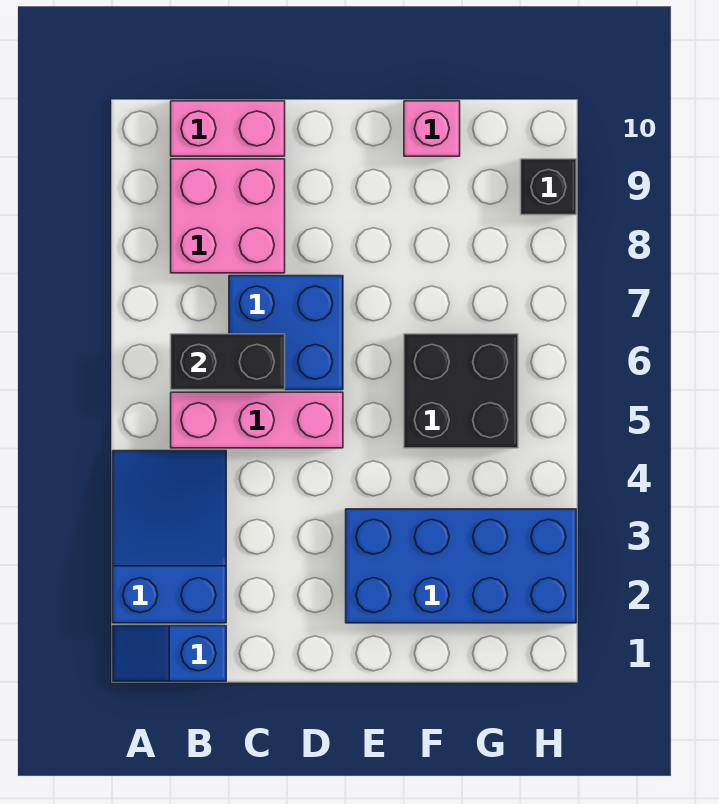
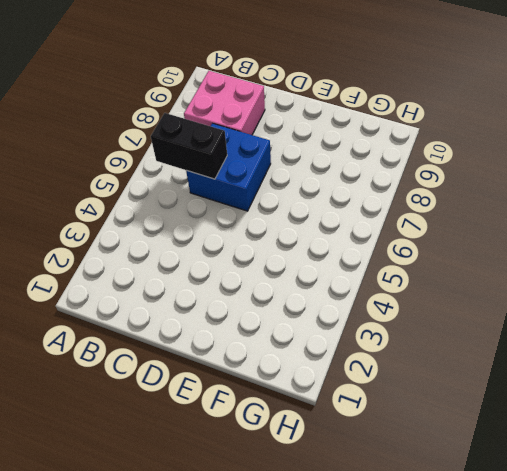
none -> blue slope A1:B1 level 1 top B
none -> blue slope A2:B4 level 1 top 2

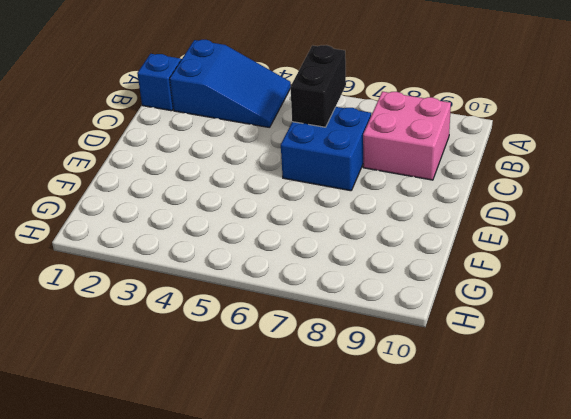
none -> pink brick B5:D5 level 1
none -> pink brick B10:C10 level 1

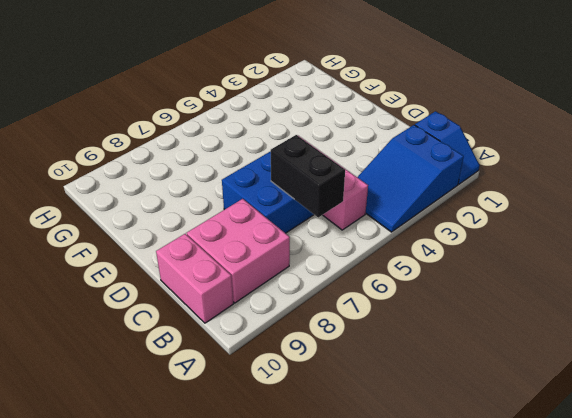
none -> blue brick E2:H3 level 1
none -> black brick F5:G6 level 1

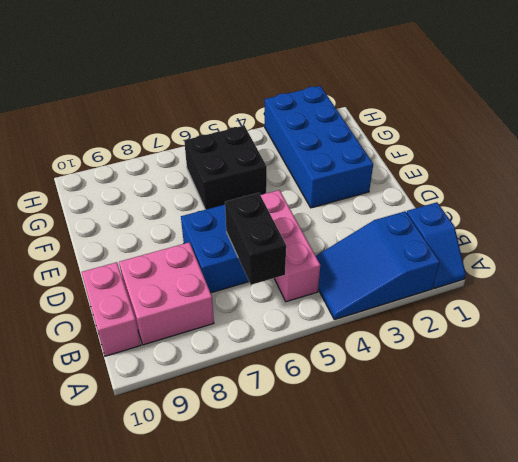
none -> pink brick F10 level 1
none -> black brick H9 level 1

